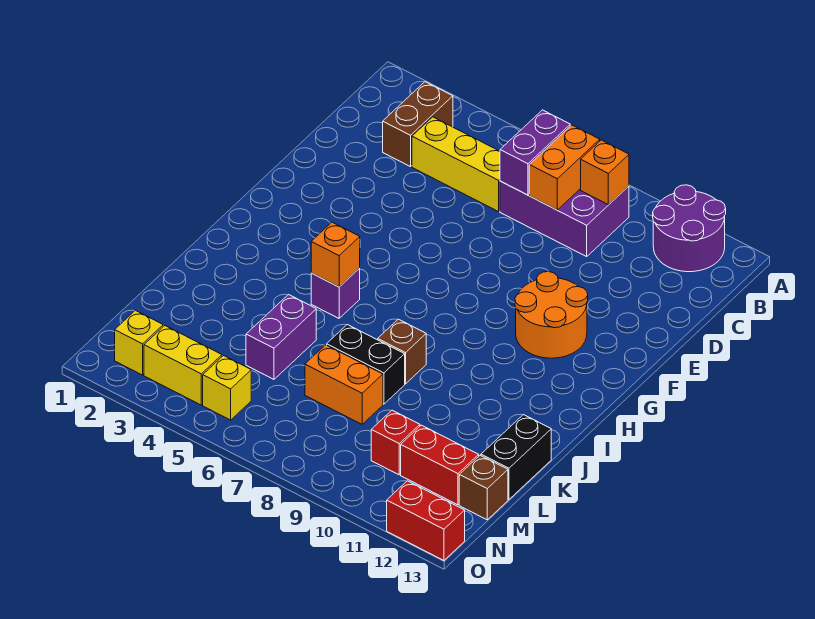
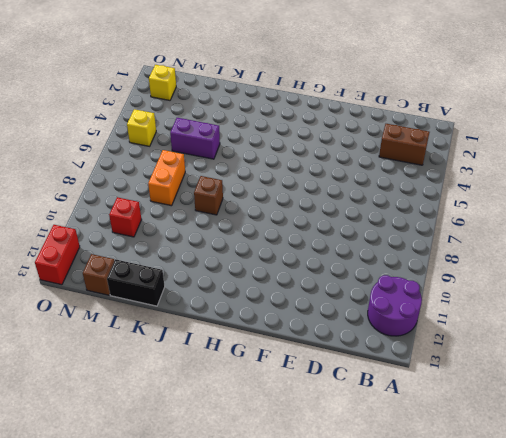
none -> purple brick B7:C9 level 1
none -> yellow brick C4:C6 level 1
none -> orange round brick F10:G11 level 1

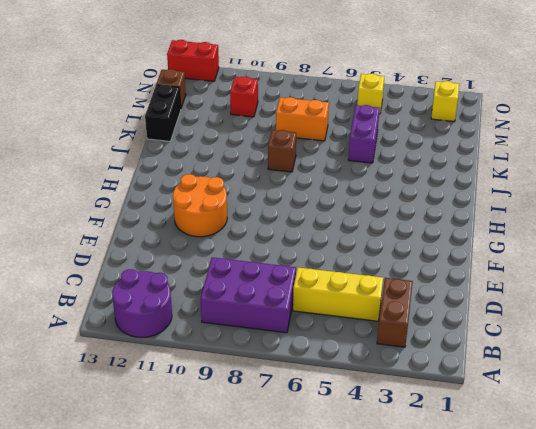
none -> purple brick I5 level 1
none -> black brick K7:K8 level 1
none -> red brick M11:M12 level 1

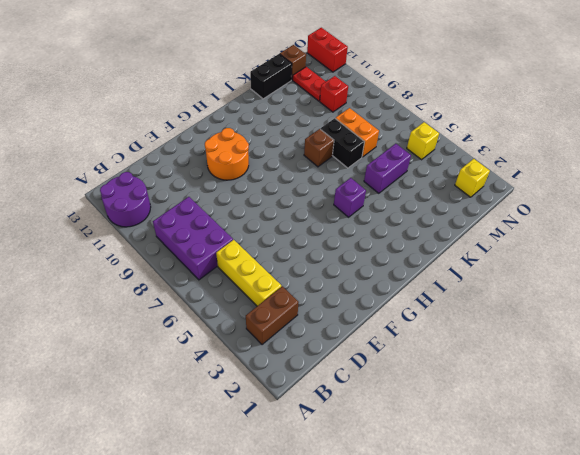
red plate M11:M12 level 1 -> red brick M11:M12 level 1
none -> yellow brick N3:N4 level 1
none -> purple brick B7:C7 level 2
none -> orange brick B8:C8 level 2

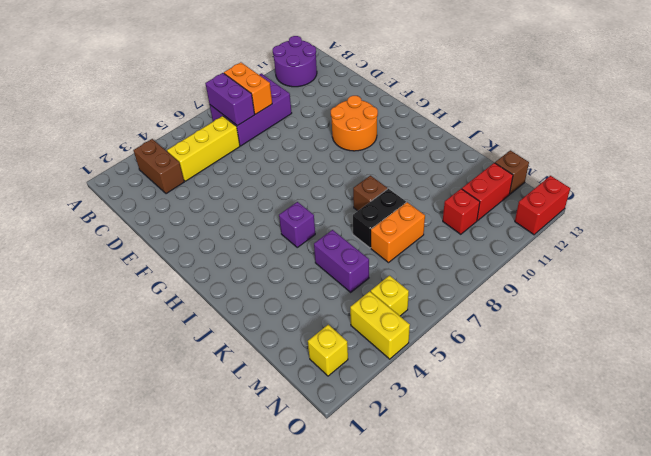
yellow brick N4:O4 level 1 -> yellow brick N3:N4 level 1
none -> black brick K13:L13 level 1
none -> orange brick B9 level 2
none -> orange brick I5 level 2

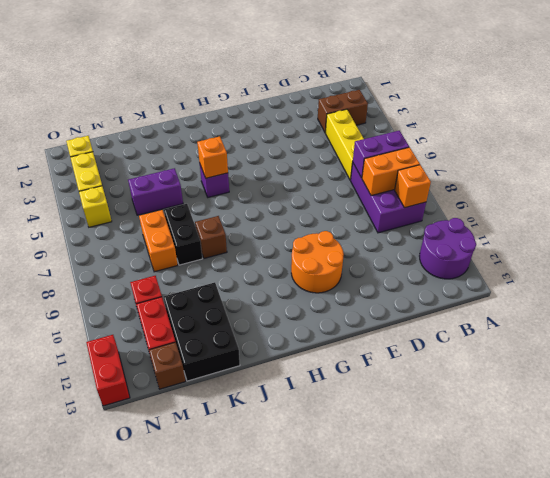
black brick K11:L13 level 1 -> black brick K13:L13 level 1

